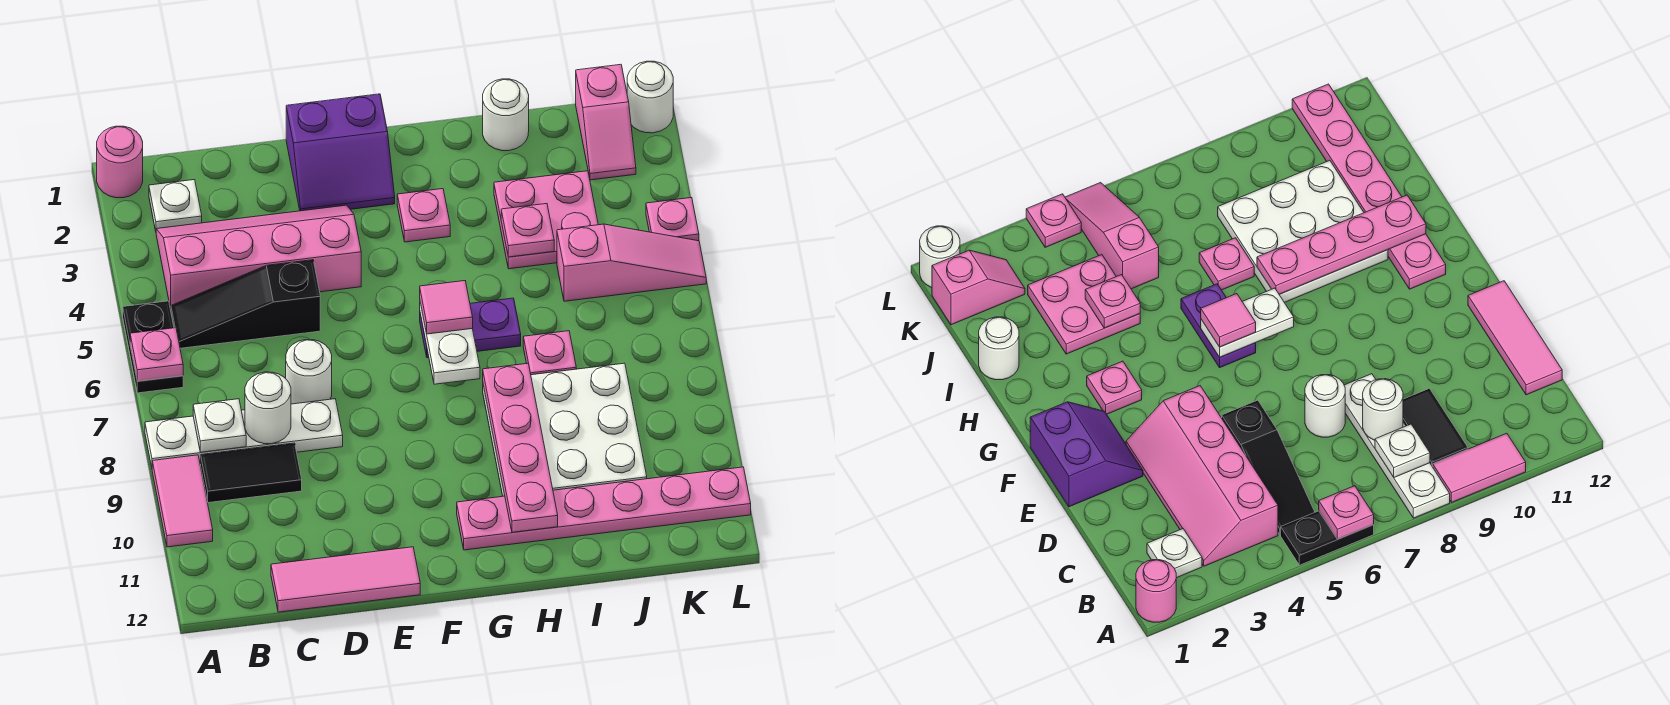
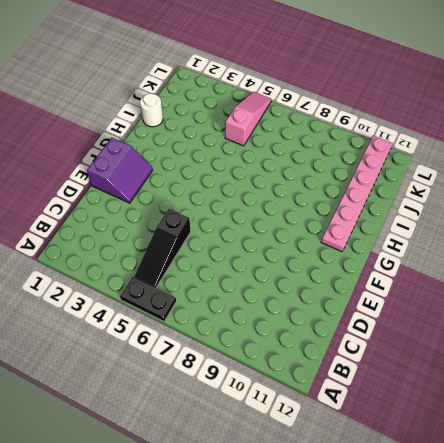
none -> pink round brick A1 level 1
none -> white plate A8:D8 level 1
none -> pink tile A9:A10 level 1

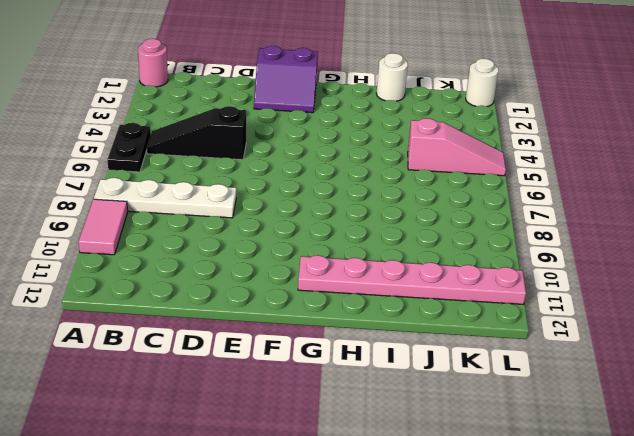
none -> white plate B2 level 1
none -> pink slope B3:E4 level 1 top 4
none -> black tile B9:C9 level 1

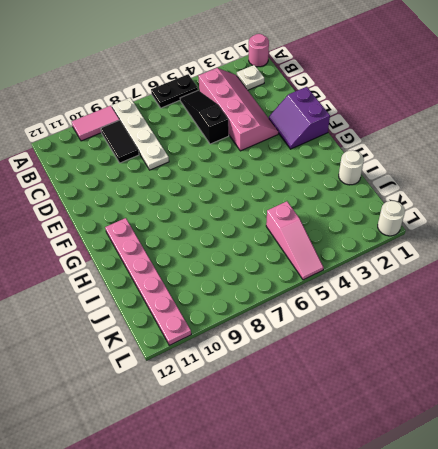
none -> pink tile C12:E12 level 1
none -> white round brick D7 level 1
none -> pink plate G3 level 1

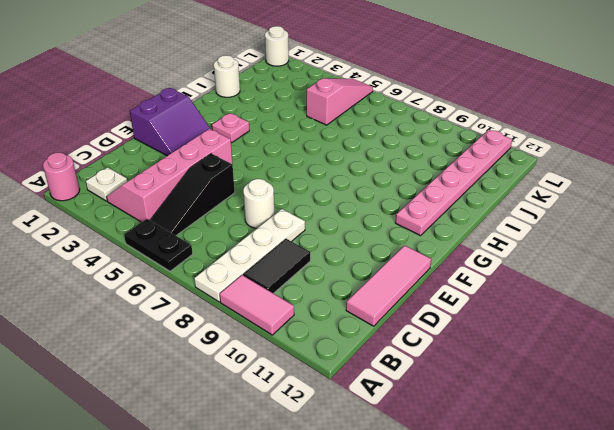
none -> purple plate G6:H6 level 1
none -> white plate H8:J10 level 1
none -> pink plate I3:J4 level 1

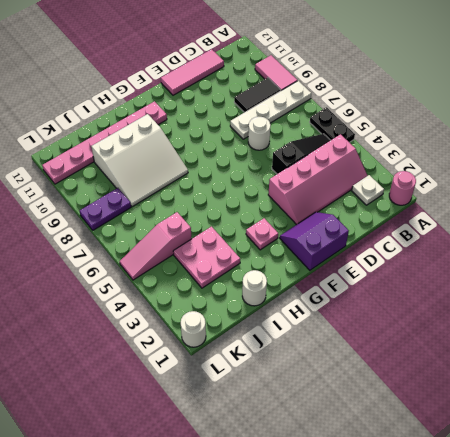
white slope H8:J10 level 1 top 10 -> white plate H8:J10 level 1
purple plate K8:L8 level 1 -> purple plate G6:H6 level 1
none -> pink plate I7 level 1
none -> pink slope K1:K2 level 1 top 1
none -> pink plate L4 level 1

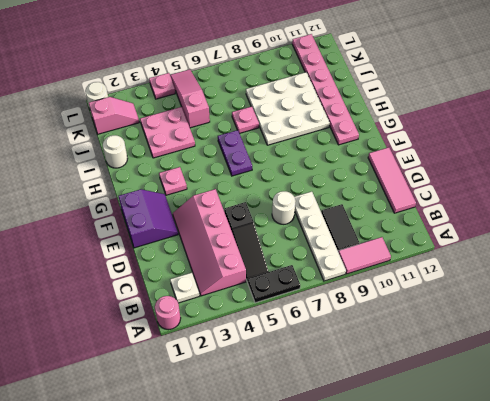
none -> pink plate A6 level 2
none -> white plate B8 level 2
none -> white round brick C8 level 2

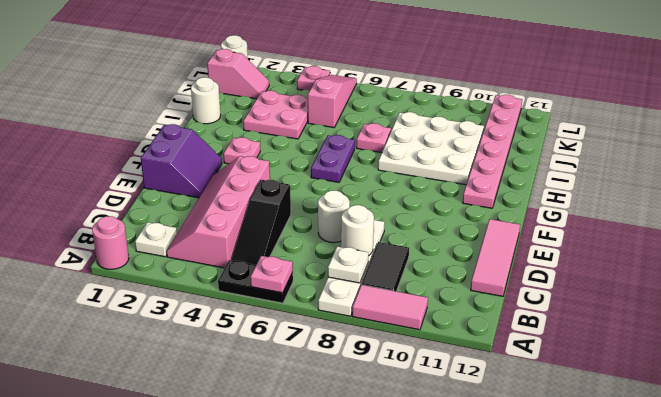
none -> white plate G6:G7 level 2
none -> pink plate H8:H11 level 2
none -> pink plate I4 level 2

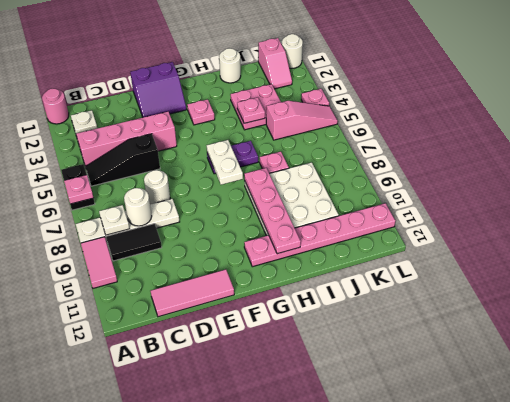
none -> pink tile G6 level 3

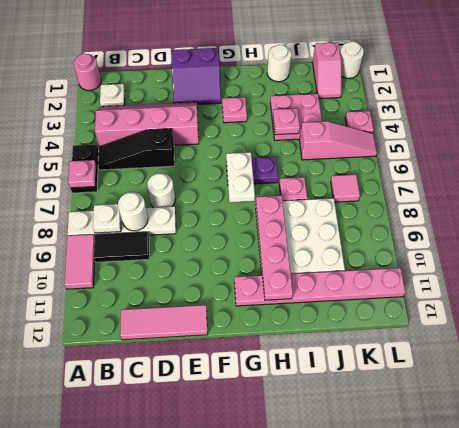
pink tile K7 level 1 -> pink tile G6 level 3

